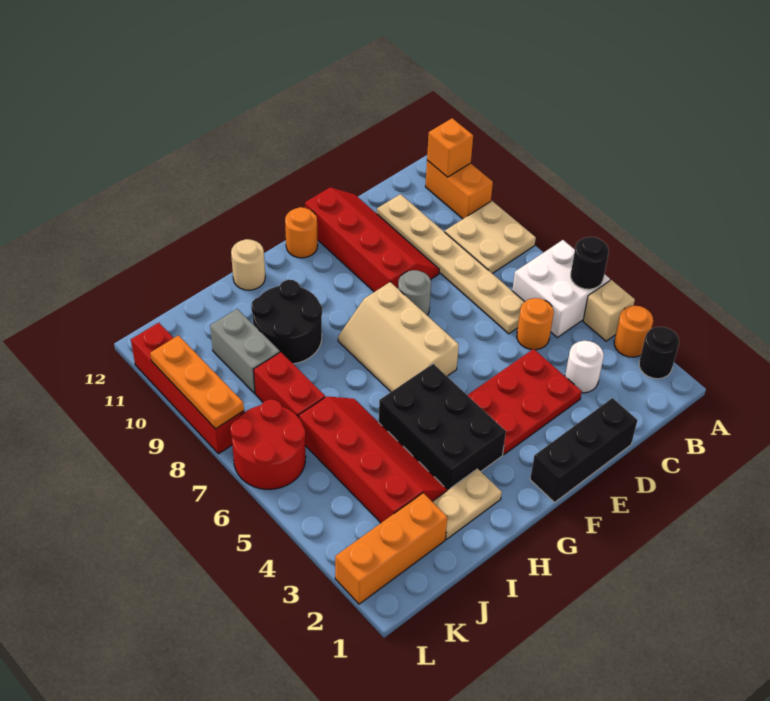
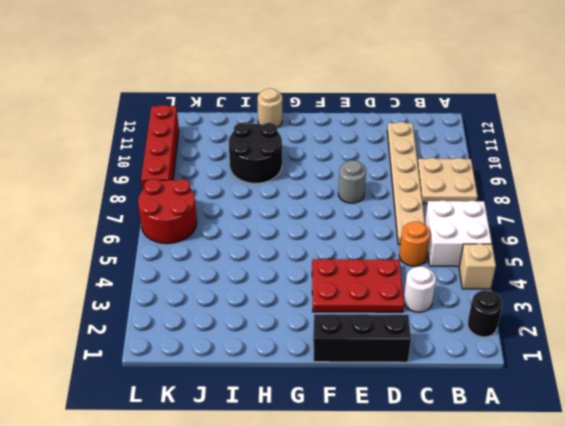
none -> orange round brick A3 level 1
none -> orange brick A10:A11 level 1
none -> red slope D9:E12 level 1 top E

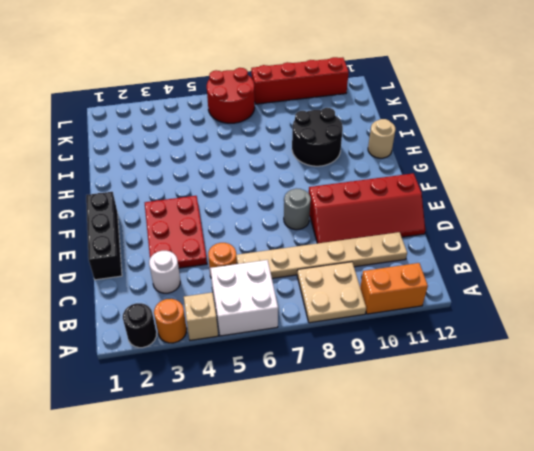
none -> tan slope F6:G8 level 1 top F
none -> orange round brick F12 level 1
none -> black brick G3:H5 level 1

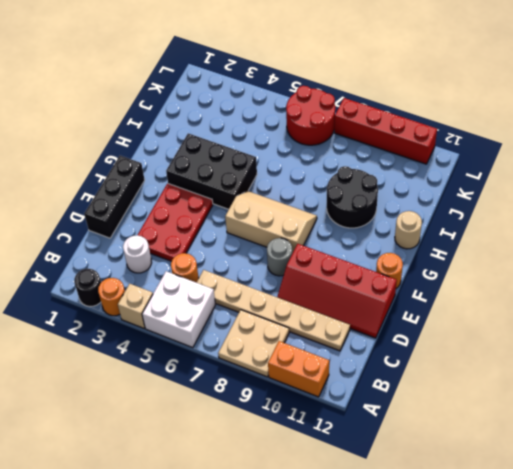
none -> tan plate H2:I2 level 1
none -> red slope I3:J6 level 1 top J
none -> orange brick J2:L2 level 1

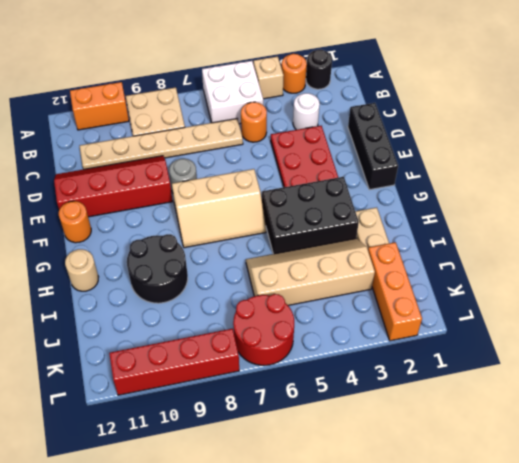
tan slope I3:J6 level 1 top J -> red slope I3:J6 level 1 top J
none -> red brick J7:J8 level 1
none -> grey brick J9:J10 level 1
none -> black round brick A5 level 2

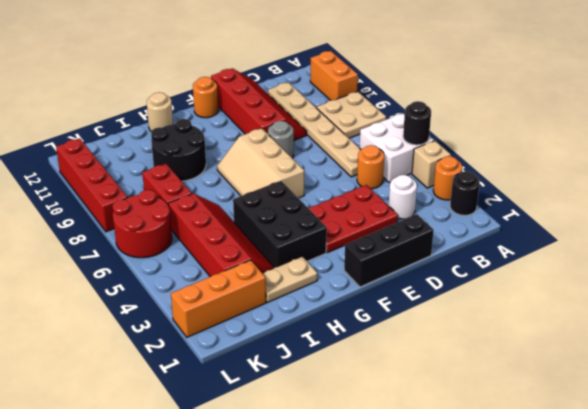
none -> grey brick J9:J10 level 1
none -> orange brick A11 level 2
none -> orange plate L8:L10 level 2

